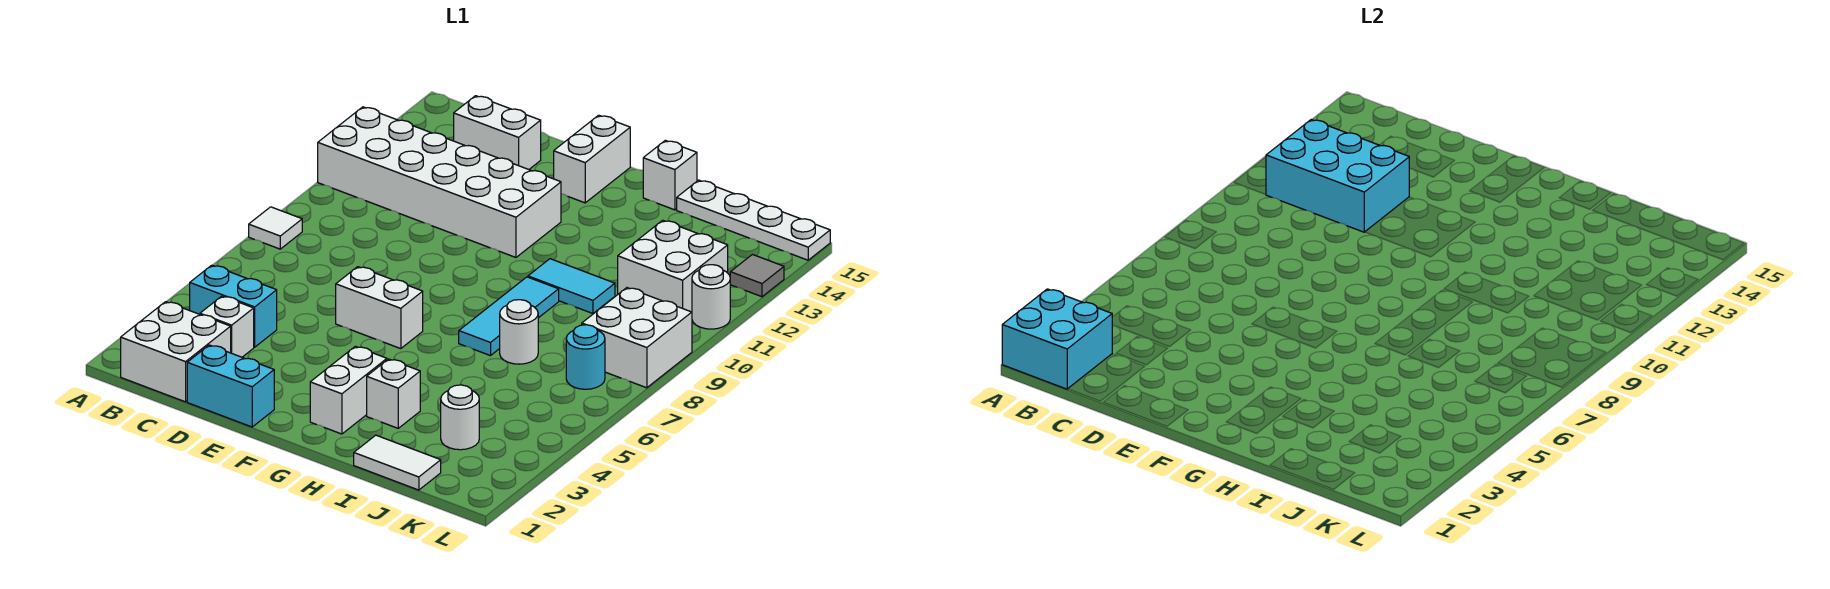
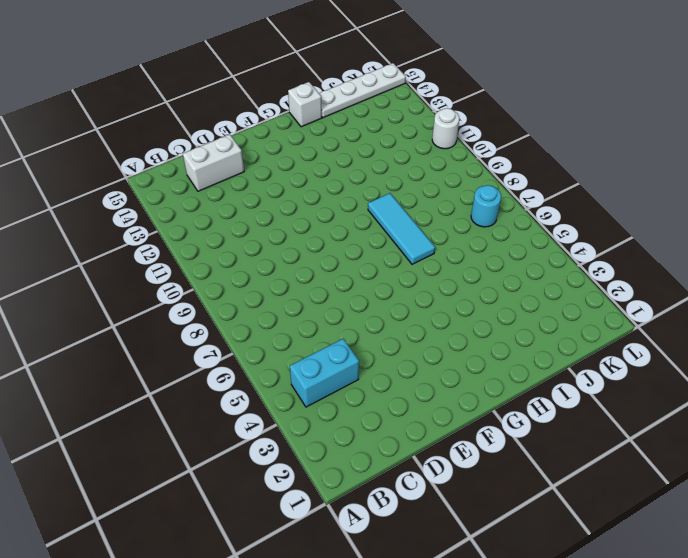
none -> white tile A8 level 1
none -> white brick A11:F12 level 1
none -> white brick B1:C2 level 1

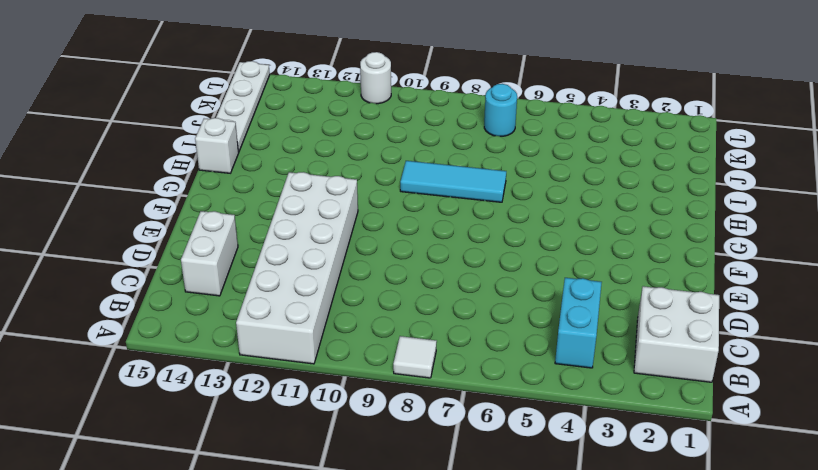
none -> white brick C3 level 1
none -> cyan brick D1:E1 level 1
none -> white brick E6:F6 level 1

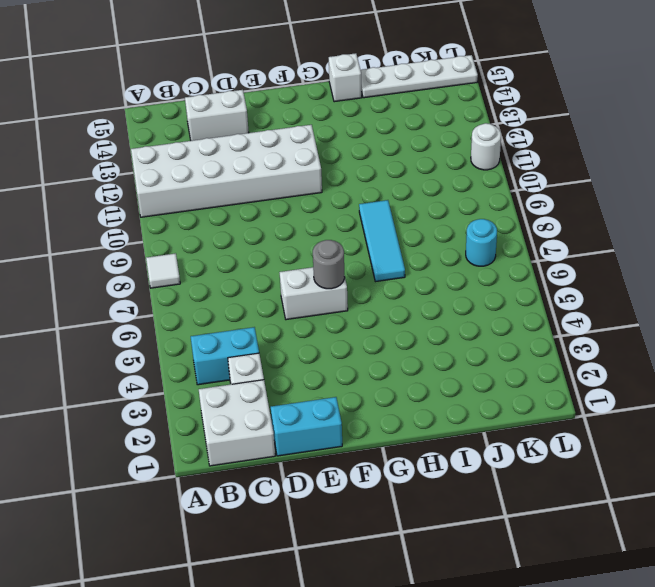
grey round brick F6 level 2 -> none
none -> white brick F14:F15 level 1
none -> white brick G2:G3 level 1
none -> white brick H3 level 1

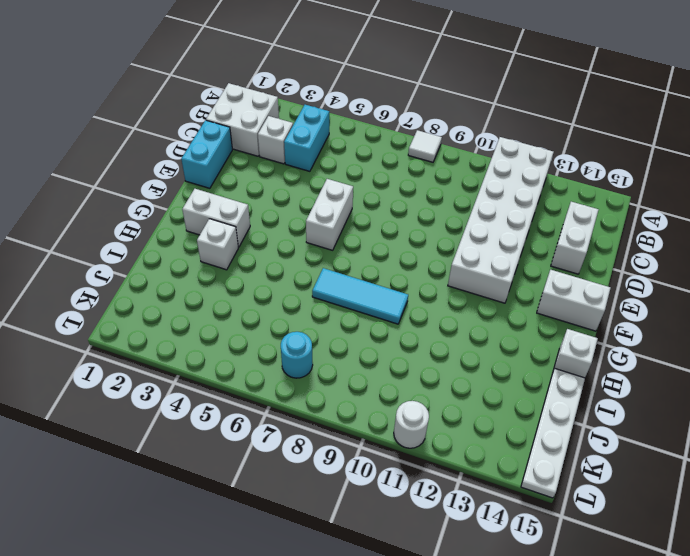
none -> cyan tile H10:I10 level 1
none -> white tile I1:J1 level 1
none -> white round brick I7 level 1

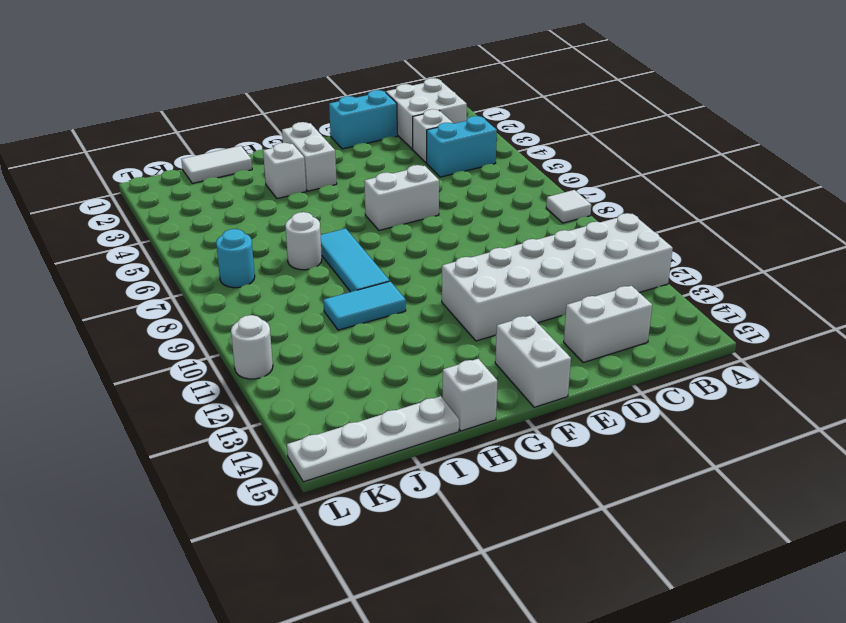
none -> white round brick J3 level 1
none -> white brick J11:K12 level 1
none -> white brick K8:L9 level 1

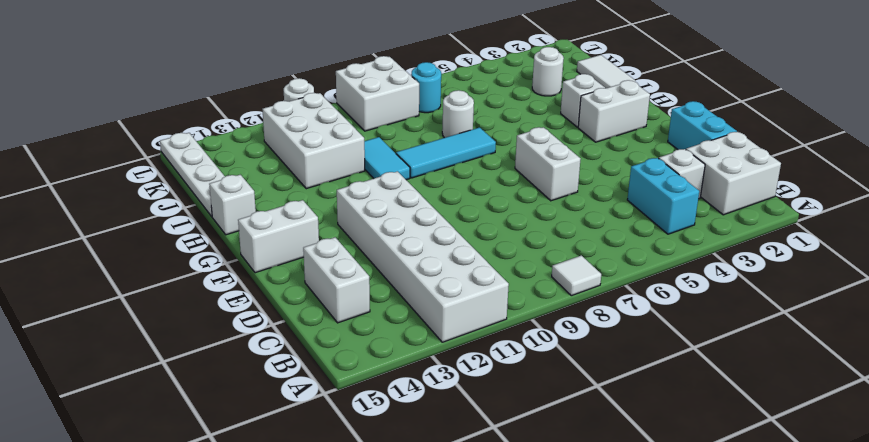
white brick I11:K12 level 1 -> white brick J11:K12 level 1
none -> grey tile L13 level 1
none -> cyan brick A1:B2 level 2
none -> cyan brick B11:D12 level 2

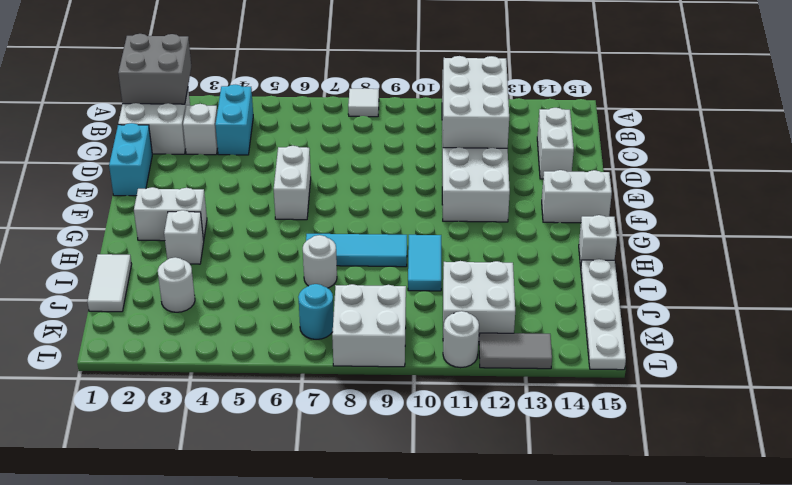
grey brick A1:B2 level 2 -> cyan brick A1:B2 level 2
white brick B11:D12 level 2 -> cyan brick B11:D12 level 2
grey tile L12:L13 level 1 -> grey tile L13 level 1

